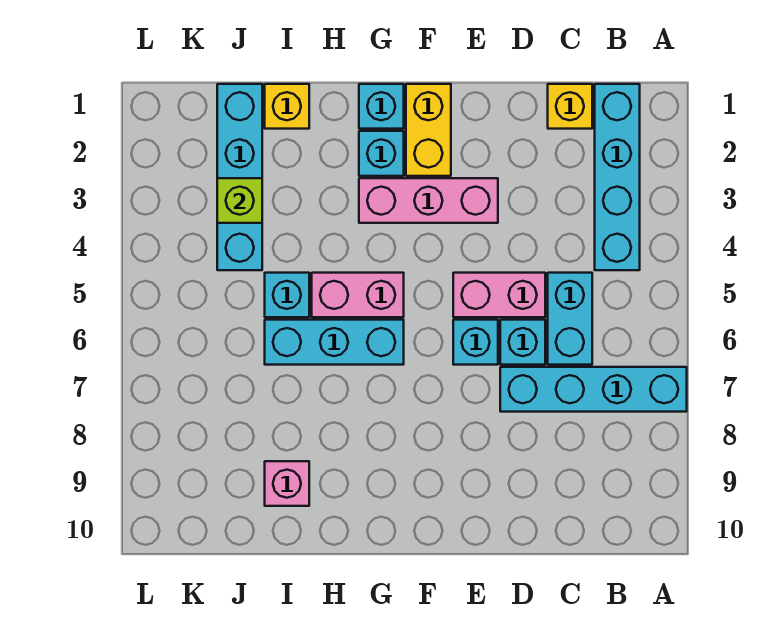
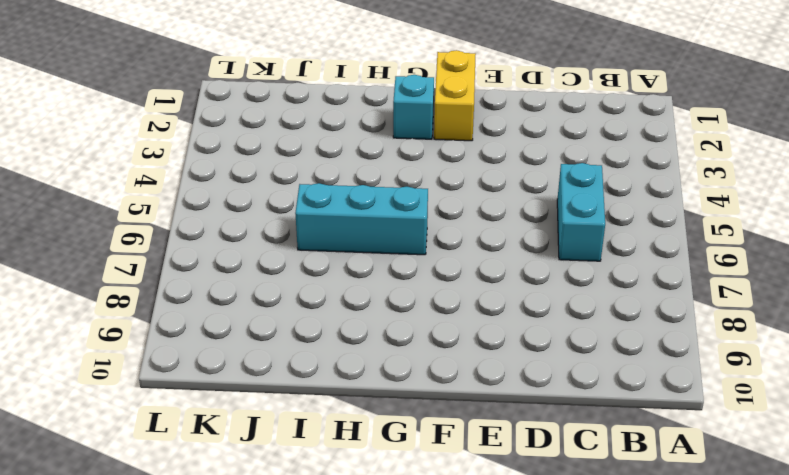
none -> cyan brick A7:D7 level 1
none -> cyan brick B1:B4 level 1
none -> yellow brick C1 level 1

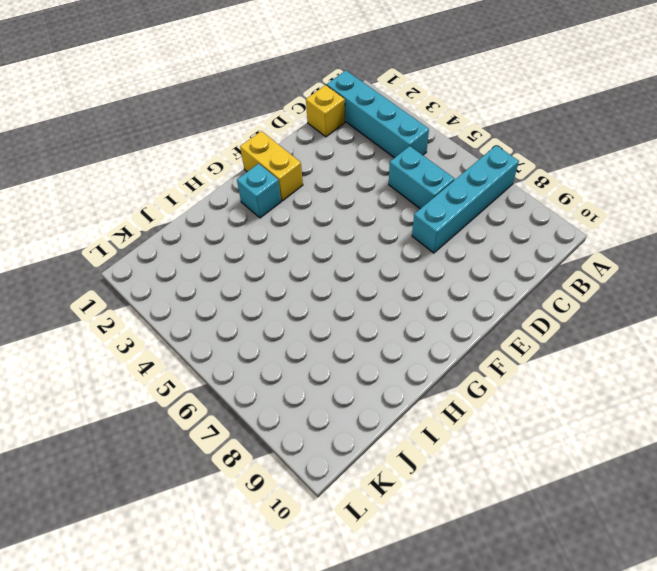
none -> pink brick D5:E5 level 1
none -> cyan brick D6 level 1
none -> pink brick E3:G3 level 1

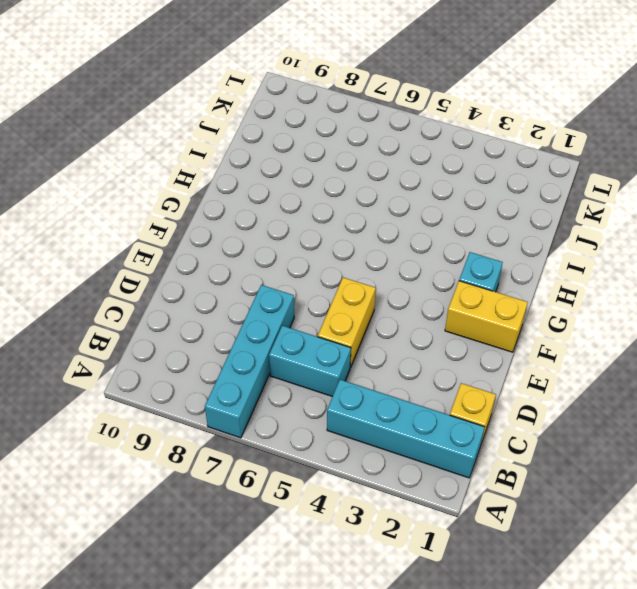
yellow brick D5:E5 level 1 -> pink brick D5:E5 level 1
none -> cyan brick D6 level 1
none -> pink brick E3:G3 level 1
none -> cyan brick E6 level 1

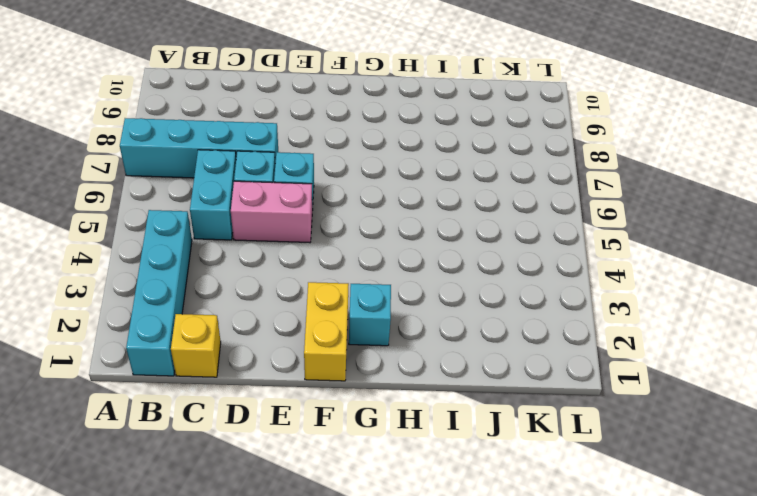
none -> pink brick E3:G3 level 1
none -> cyan brick G1 level 1
none -> pink brick G5:H5 level 1

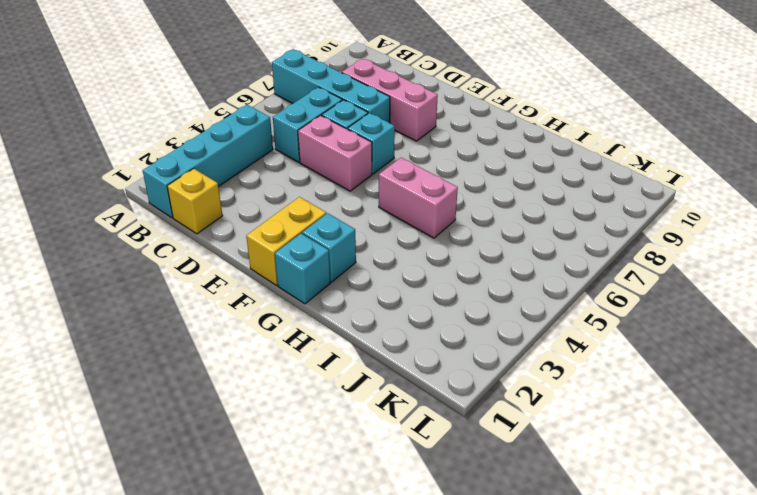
pink brick C8:E8 level 1 -> pink brick E3:G3 level 1
none -> cyan brick G6:I6 level 1
none -> yellow brick I1 level 1
none -> cyan brick I5 level 1

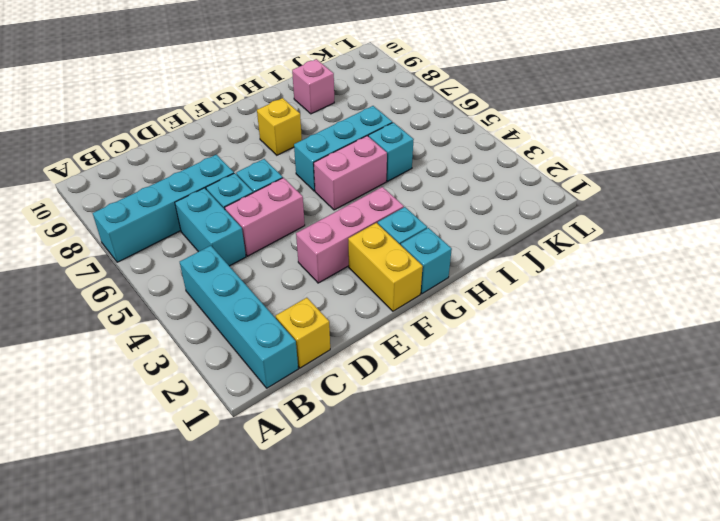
yellow brick G8 level 1 -> yellow brick I1 level 1
none -> cyan brick J1:J4 level 1
none -> lime brick J3 level 2

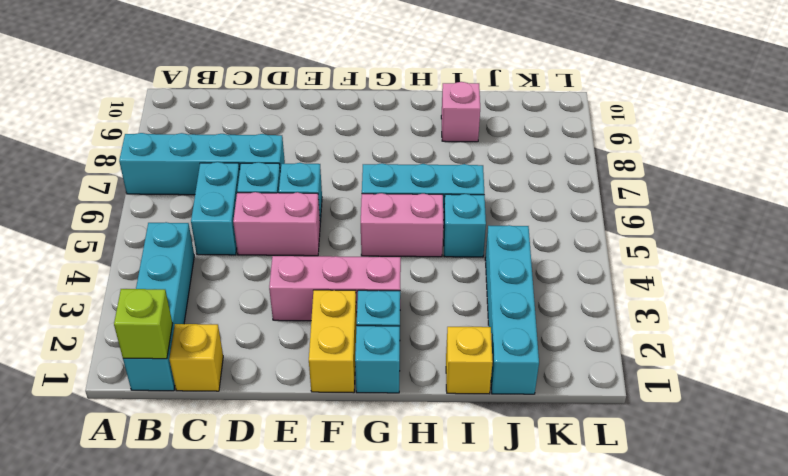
lime brick B1 level 2 -> lime brick J3 level 2

